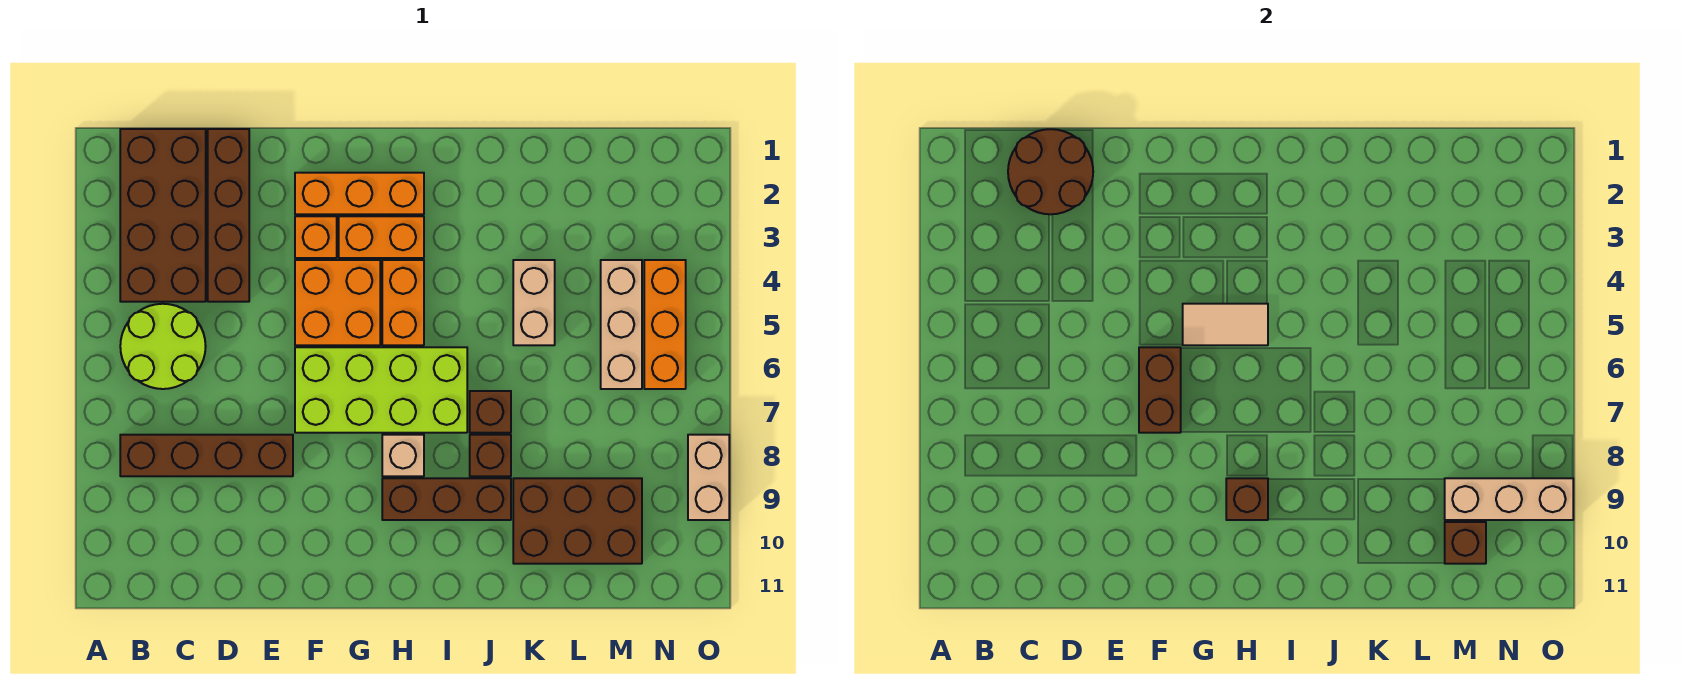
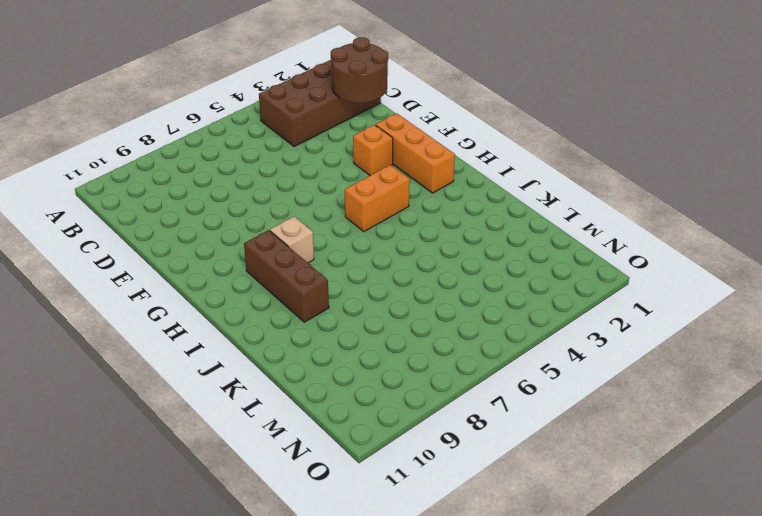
none -> lime round brick B5:C6 level 1
none -> brown brick B8:E8 level 1
none -> brown brick D1:D4 level 1

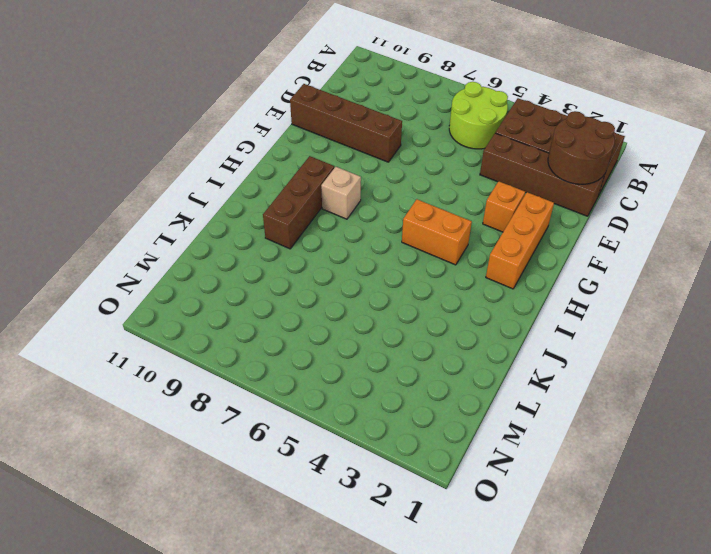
brown brick E8:E11 level 1 -> brown brick B8:E8 level 1
none -> orange brick F4:G5 level 1
none -> lime brick F6:I7 level 1
none -> orange brick G3:H3 level 1

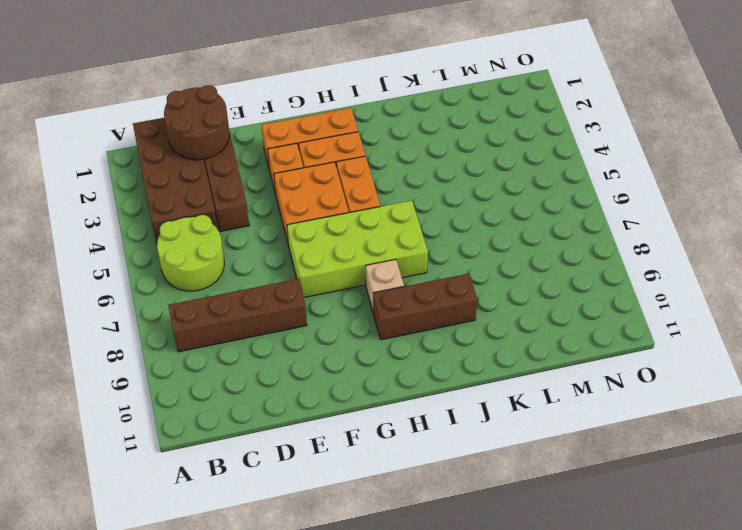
none -> brown brick J7 level 1
none -> brown brick J8 level 1
none -> tan brick K4:K5 level 1

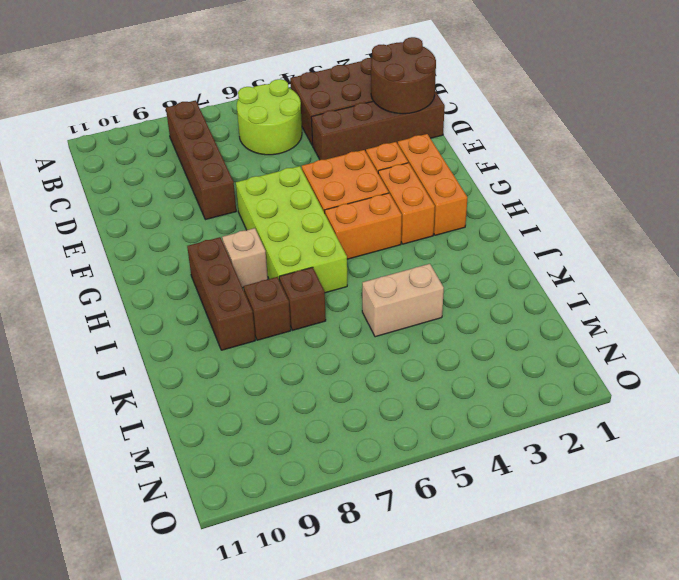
none -> brown brick K9:M10 level 1
none -> tan brick M4:M6 level 1
none -> orange brick N4:N6 level 1

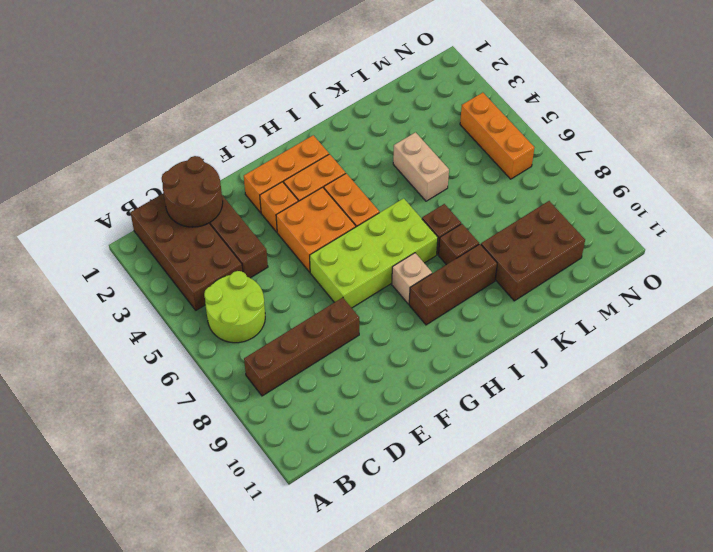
none -> tan brick M4:M6 level 1
none -> tan brick O8:O9 level 1
none -> brown brick F6:F7 level 2

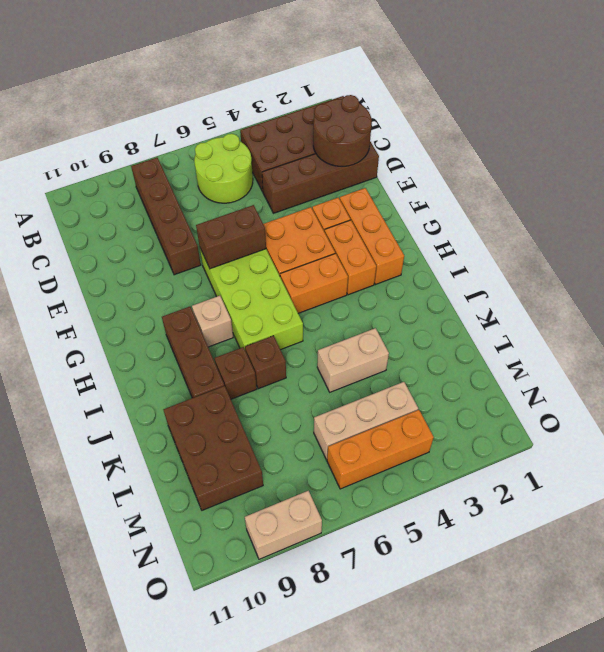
none -> tan tile G5:H5 level 2
none -> brown brick H9 level 2
none -> tan brick M9:O9 level 2

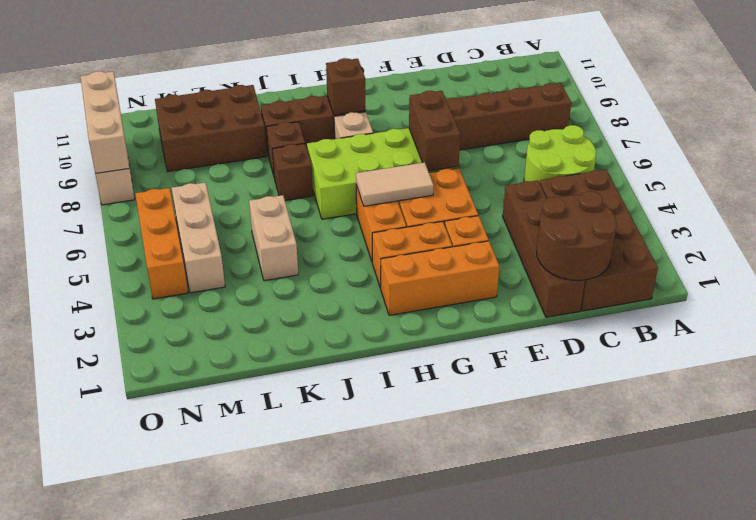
tan brick O8:O10 level 2 -> tan brick M9:O9 level 2
none -> brown brick M10 level 2

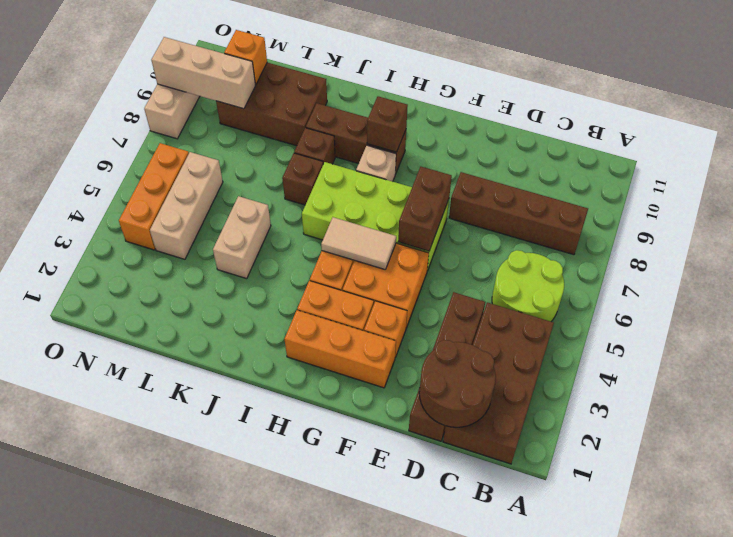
orange brick M10 level 2 -> brown brick M10 level 2

